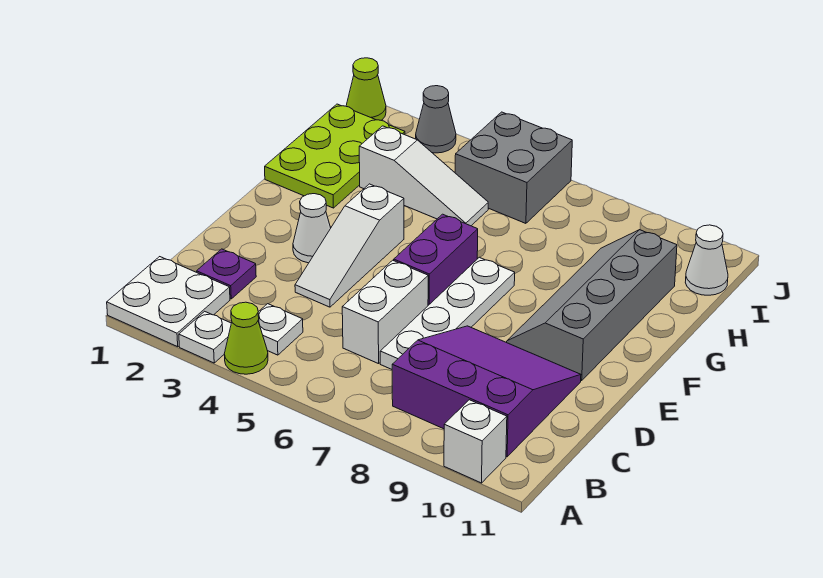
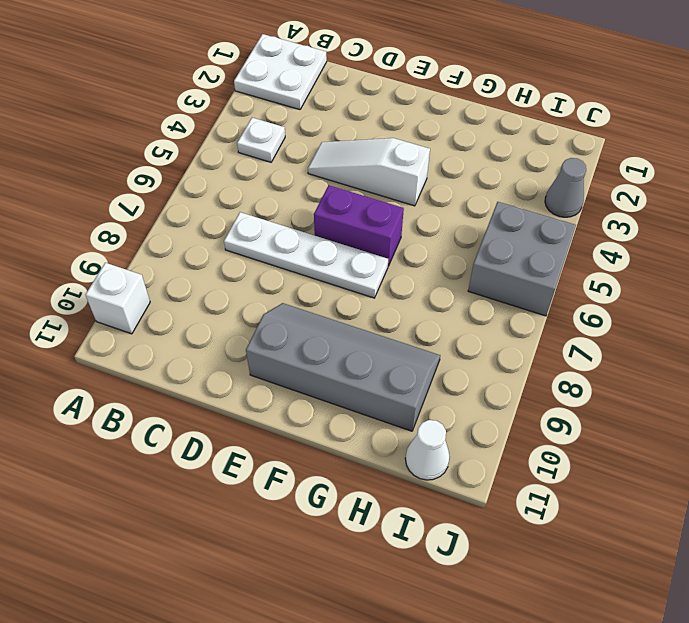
none -> white plate A3 level 1
none -> lime cone A4 level 1
none -> purple slope B8:D10 level 1 top B

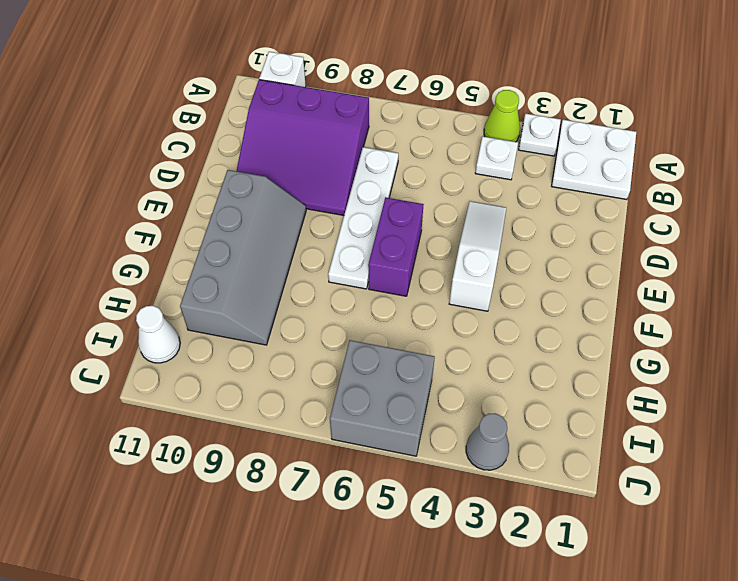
none -> purple plate C2 level 1
none -> white brick C6:D6 level 1
none -> white cone E3 level 1

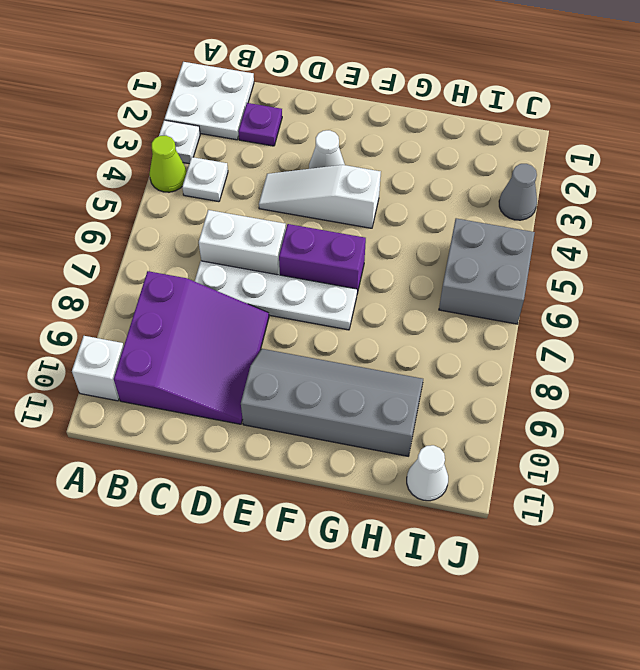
none -> lime plate G1:I2 level 1
none -> white slope H3:H5 level 1 top 3
none -> lime cone J1 level 1

